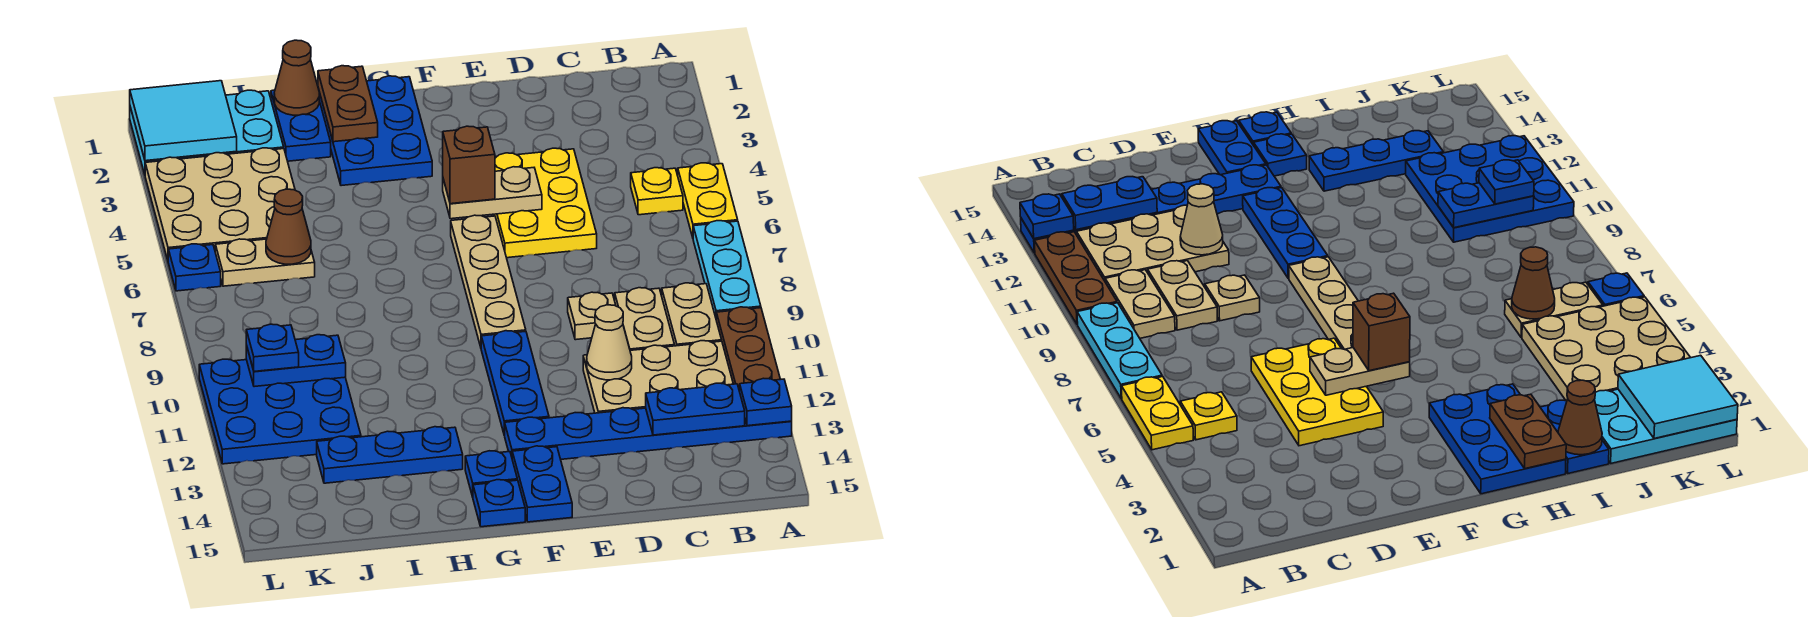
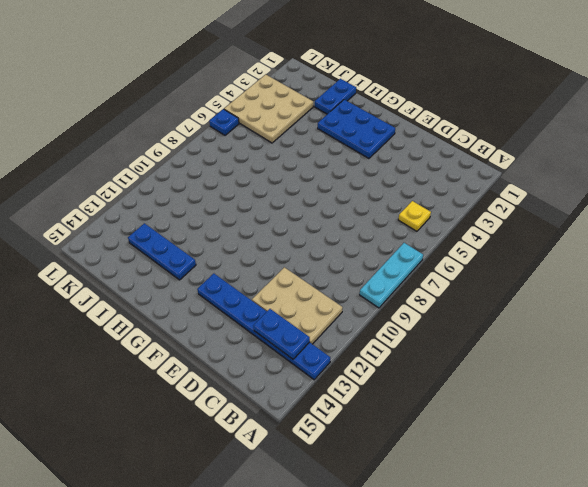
blue plate F2:H3 level 1 -> blue plate G1:H3 level 1
none -> yellow plate A5:A6 level 1
none -> brown plate A10:A12 level 1
none -> tan plate B9:B10 level 1
none -> tan plate C9:C10 level 1

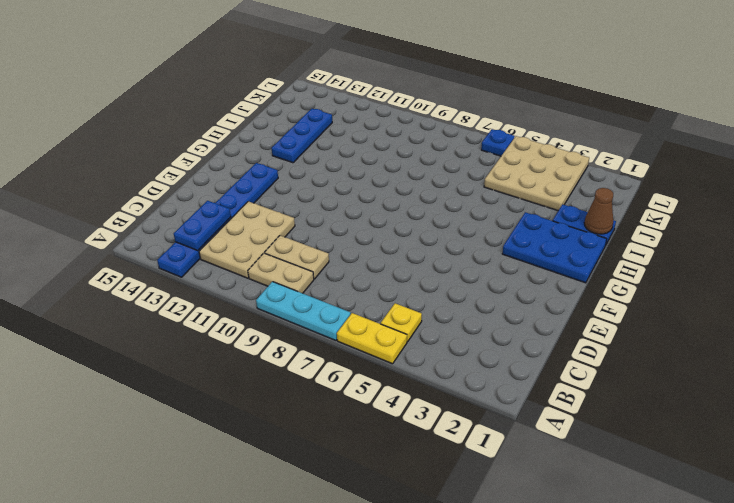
none -> brown plate A10:A12 level 1
none -> yellow plate D4:E6 level 1
none -> tan plate D9 level 1
none -> tan plate F6:F9 level 1

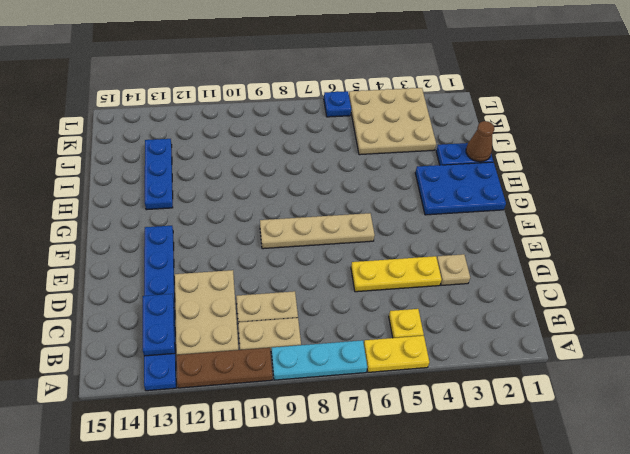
tan plate D3 level 1 -> tan plate D9 level 1
yellow plate D4:D6 level 1 -> yellow plate D4:E6 level 1
none -> blue plate F10:F12 level 1
none -> blue plate F14:F15 level 1
none -> blue plate G14 level 1
none -> blue plate G15 level 1

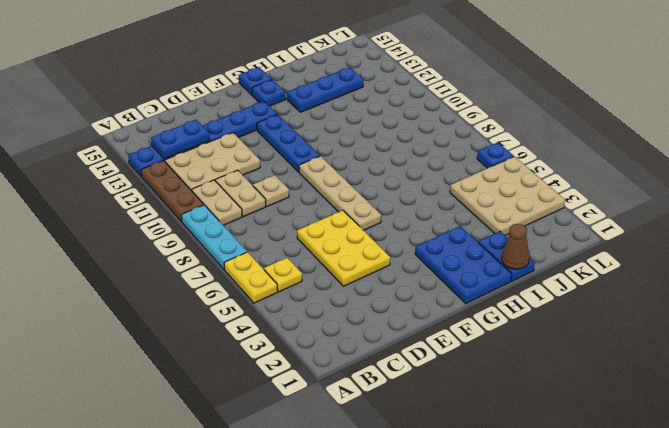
none -> blue plate F14:F15 level 1
none -> cyan plate J1:L2 level 1
none -> tan plate J6:K6 level 1
none -> blue plate J10:L12 level 1

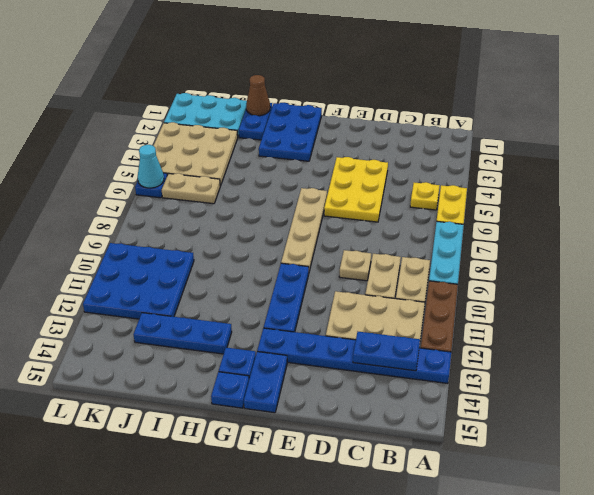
cyan cone L6 level 2 -> none
none -> blue plate A13 level 2
none -> tan cone D11 level 2
none -> tan plate E5:F5 level 2
none -> brown plate H1:H2 level 2

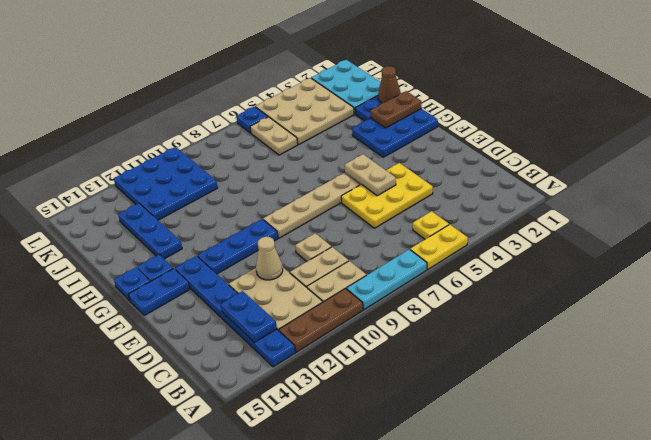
none -> blue plate A13 level 2
none -> brown cone J6 level 2
none -> blue plate J10:K10 level 2
none -> cyan tile K1:L2 level 2

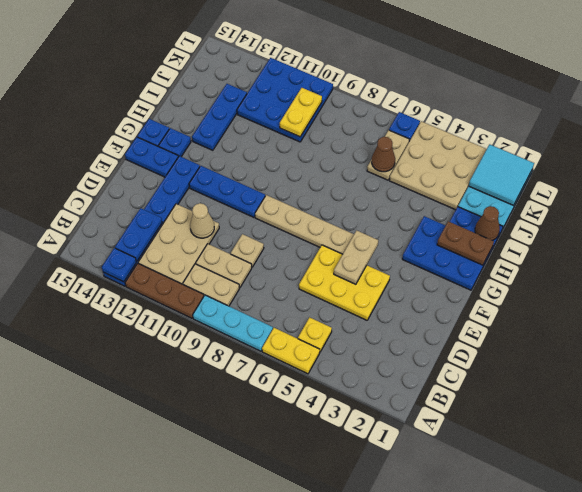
yellow plate J10:K10 level 2 -> blue plate J10:K10 level 2
none -> brown brick F5 level 3
none -> blue plate K10 level 3

